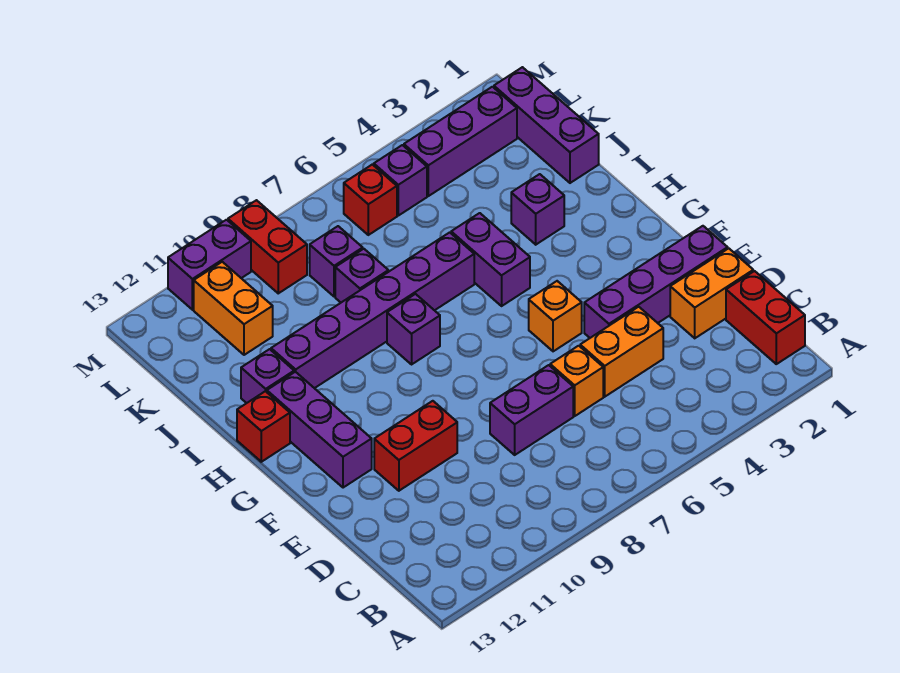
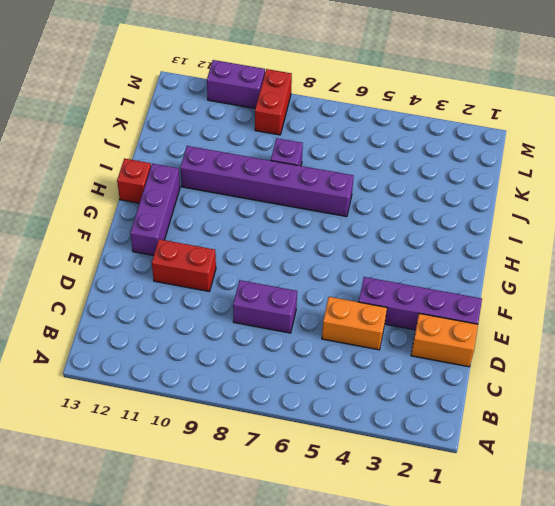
none -> red brick B1:C1 level 1
none -> orange brick D6 level 1
none -> orange brick F5 level 1

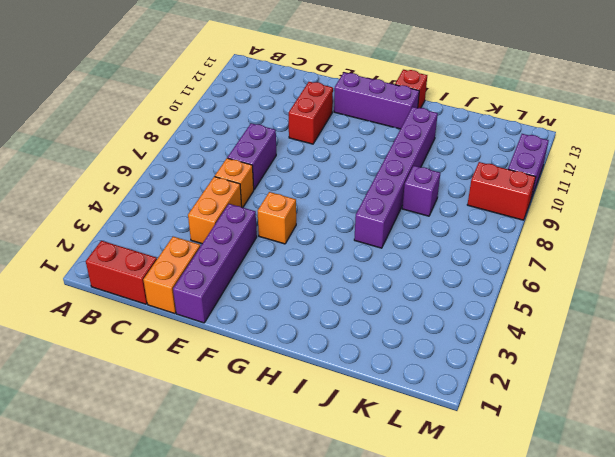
none -> purple brick H5:I5 level 1
none -> purple brick H8 level 1
none -> purple brick I3 level 1

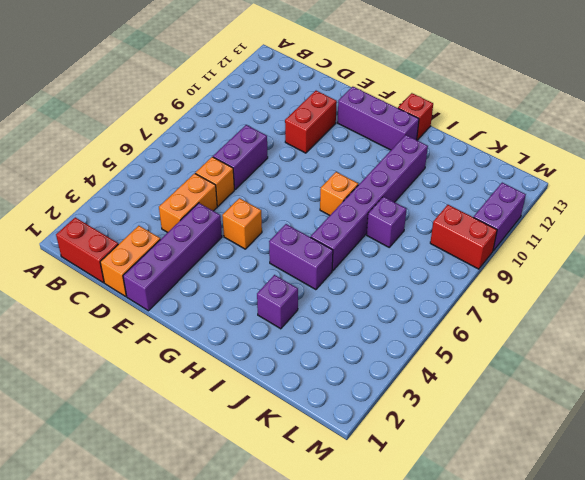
orange brick H8 level 1 -> purple brick H8 level 1
none -> purple brick I12 level 1
none -> purple brick J1:L1 level 1
none -> purple brick K8 level 1

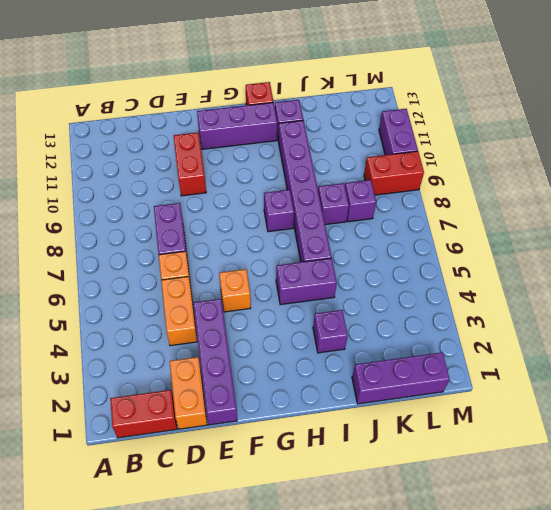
none -> orange brick K11:L11 level 1
none -> purple brick L2:L4 level 1
none -> purple brick L5 level 1

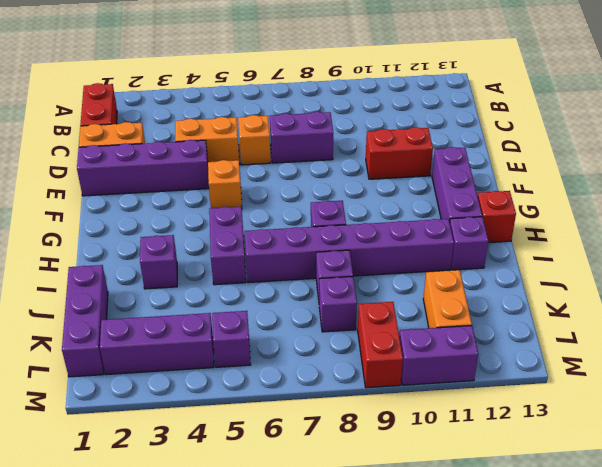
none -> red brick L6 level 1

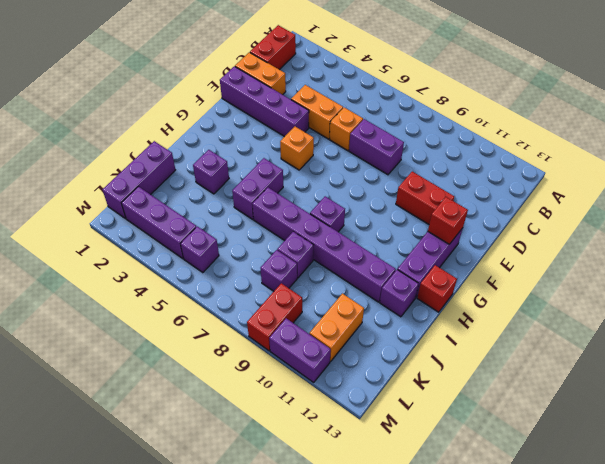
red brick F12 level 2 -> red brick L6 level 1

